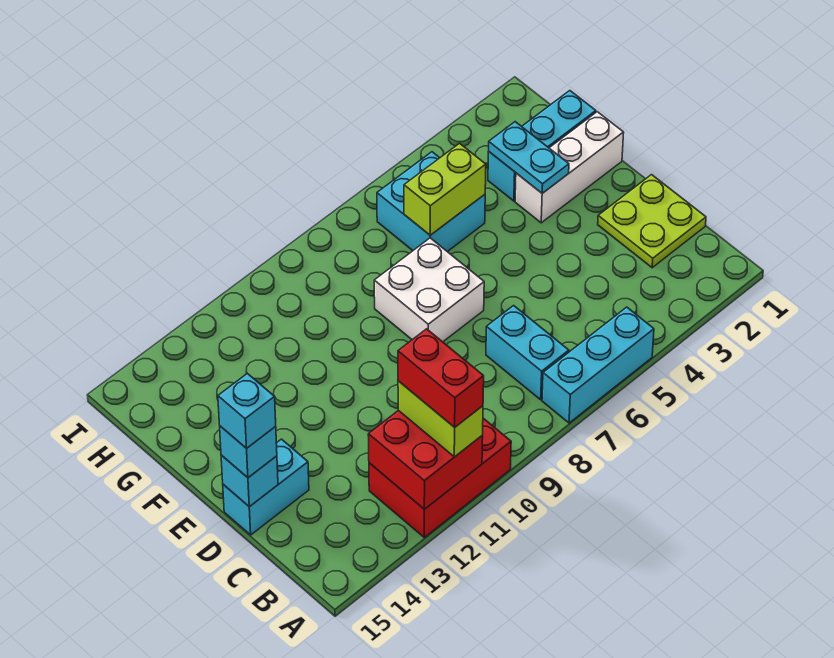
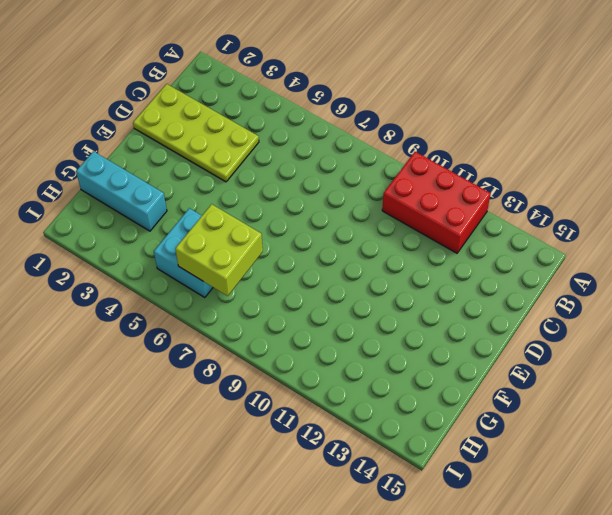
lime plate C1:D4 level 1 -> lime plate C1:D2 level 1
lime brick G6:H7 level 2 -> lime brick G5:G6 level 2
none -> cyan brick A5:A7 level 1
none -> cyan brick B7:C7 level 1
none -> cyan brick D14:D15 level 1

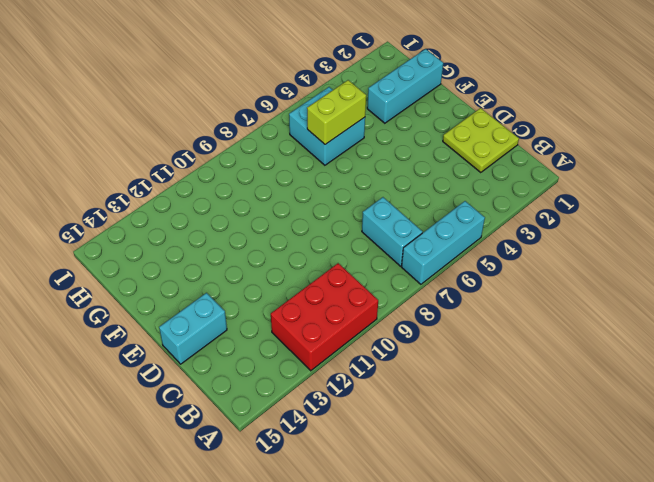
none -> white brick E7:F8 level 1
none -> white brick F1:F3 level 1
none -> red brick A11:B12 level 2

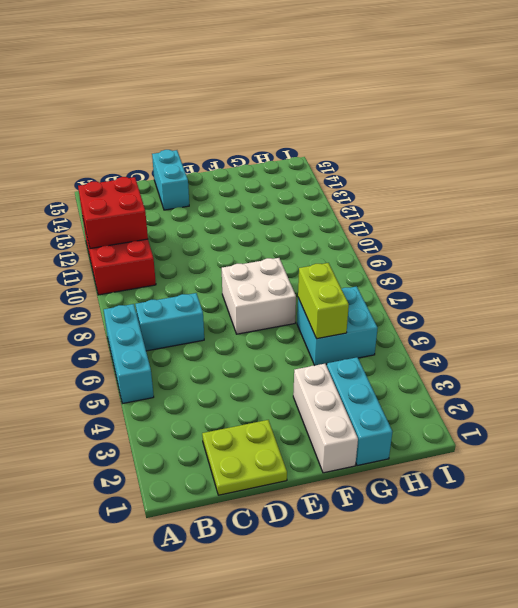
none -> cyan brick D15 level 2
none -> cyan plate F3:G3 level 2
none -> lime brick A11:B11 level 3

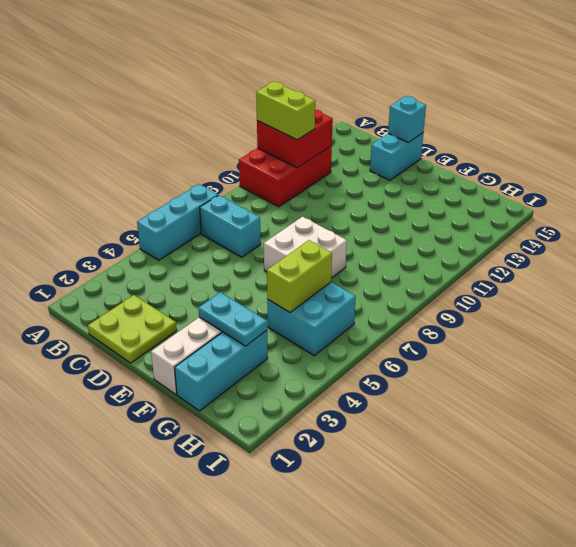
none -> cyan brick D15 level 3
none -> red brick A11:B11 level 4
none -> cyan brick D15 level 4

